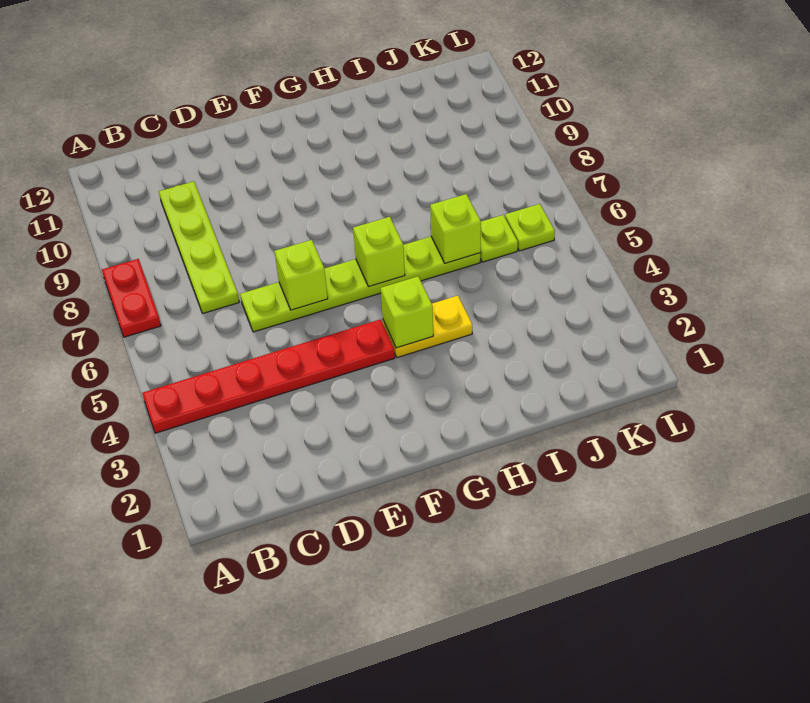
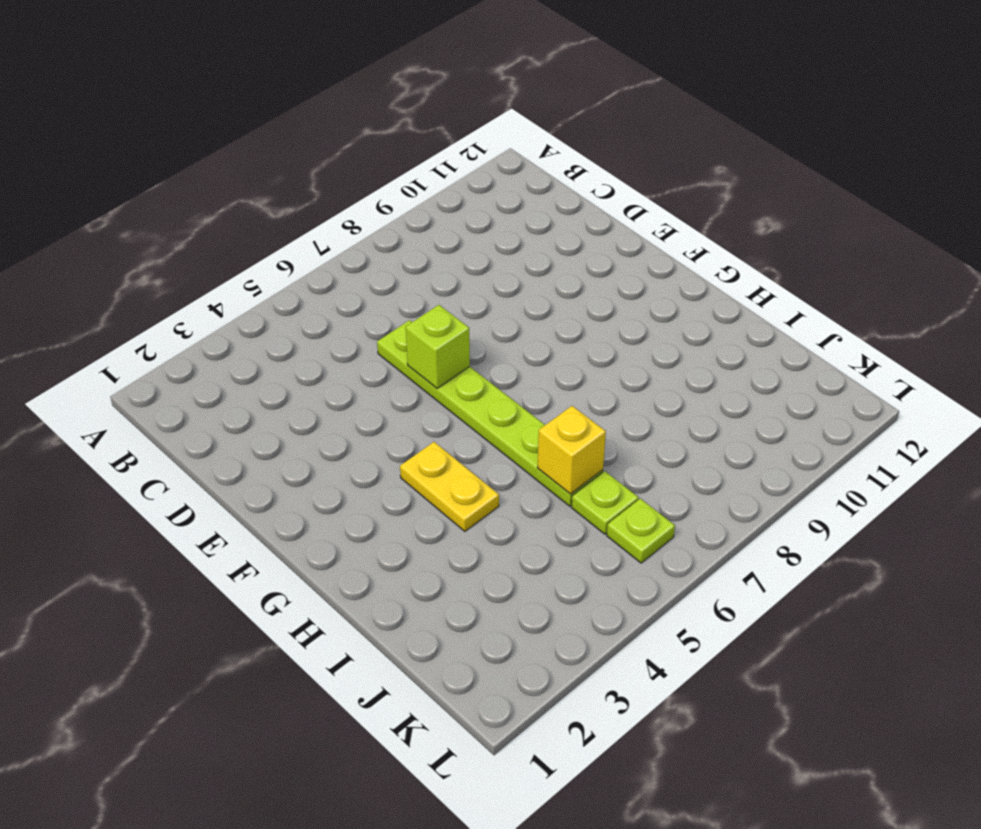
yellow brick I6 level 2 -> lime brick I6 level 2
none -> red plate A4:F4 level 1
none -> red plate A7:A8 level 1

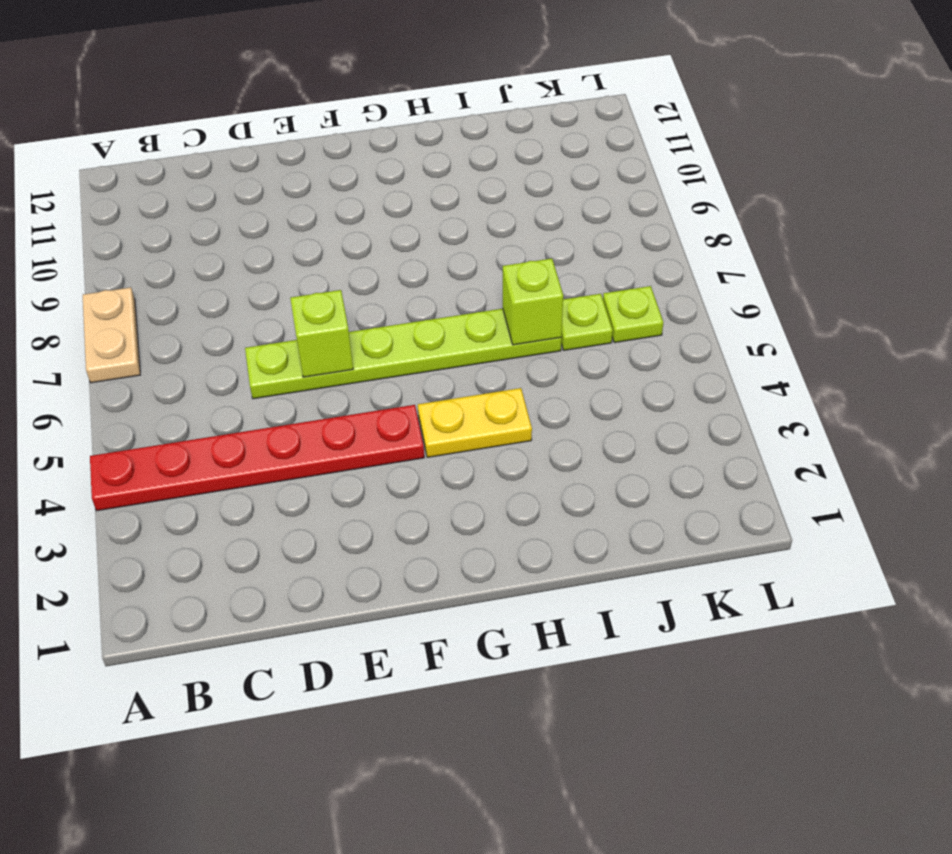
tan plate A7:A8 level 1 -> red plate A7:A8 level 1
none -> lime plate C7:C10 level 1
none -> lime brick G4 level 2

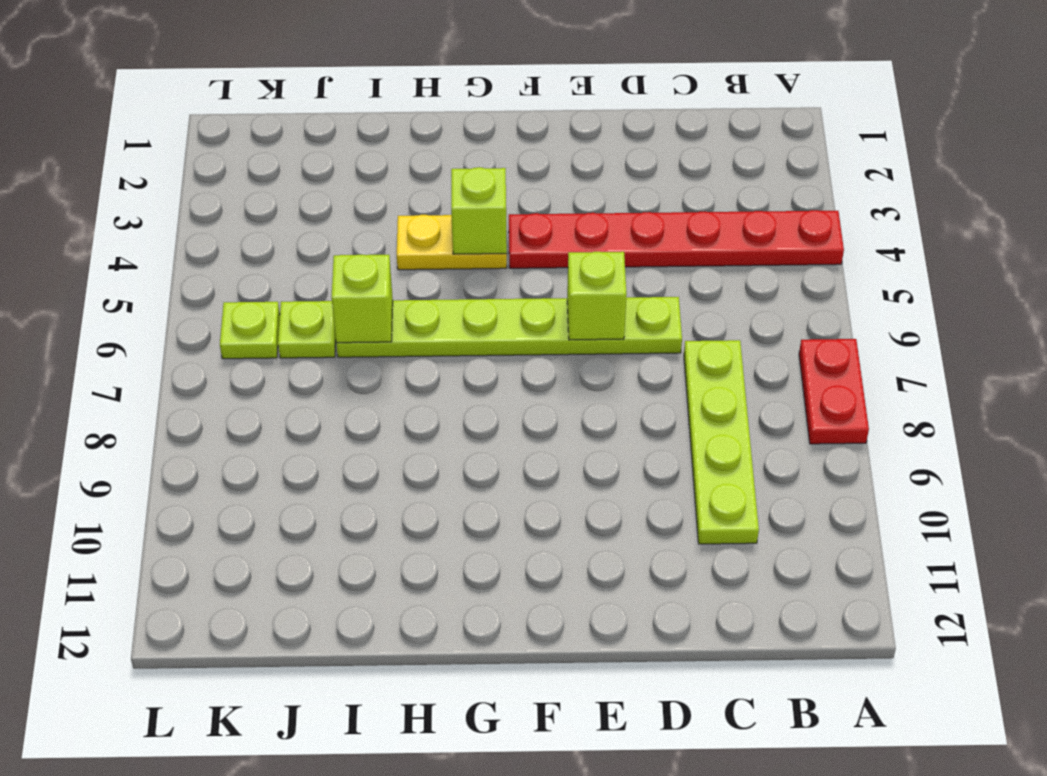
none -> lime brick G6 level 2

